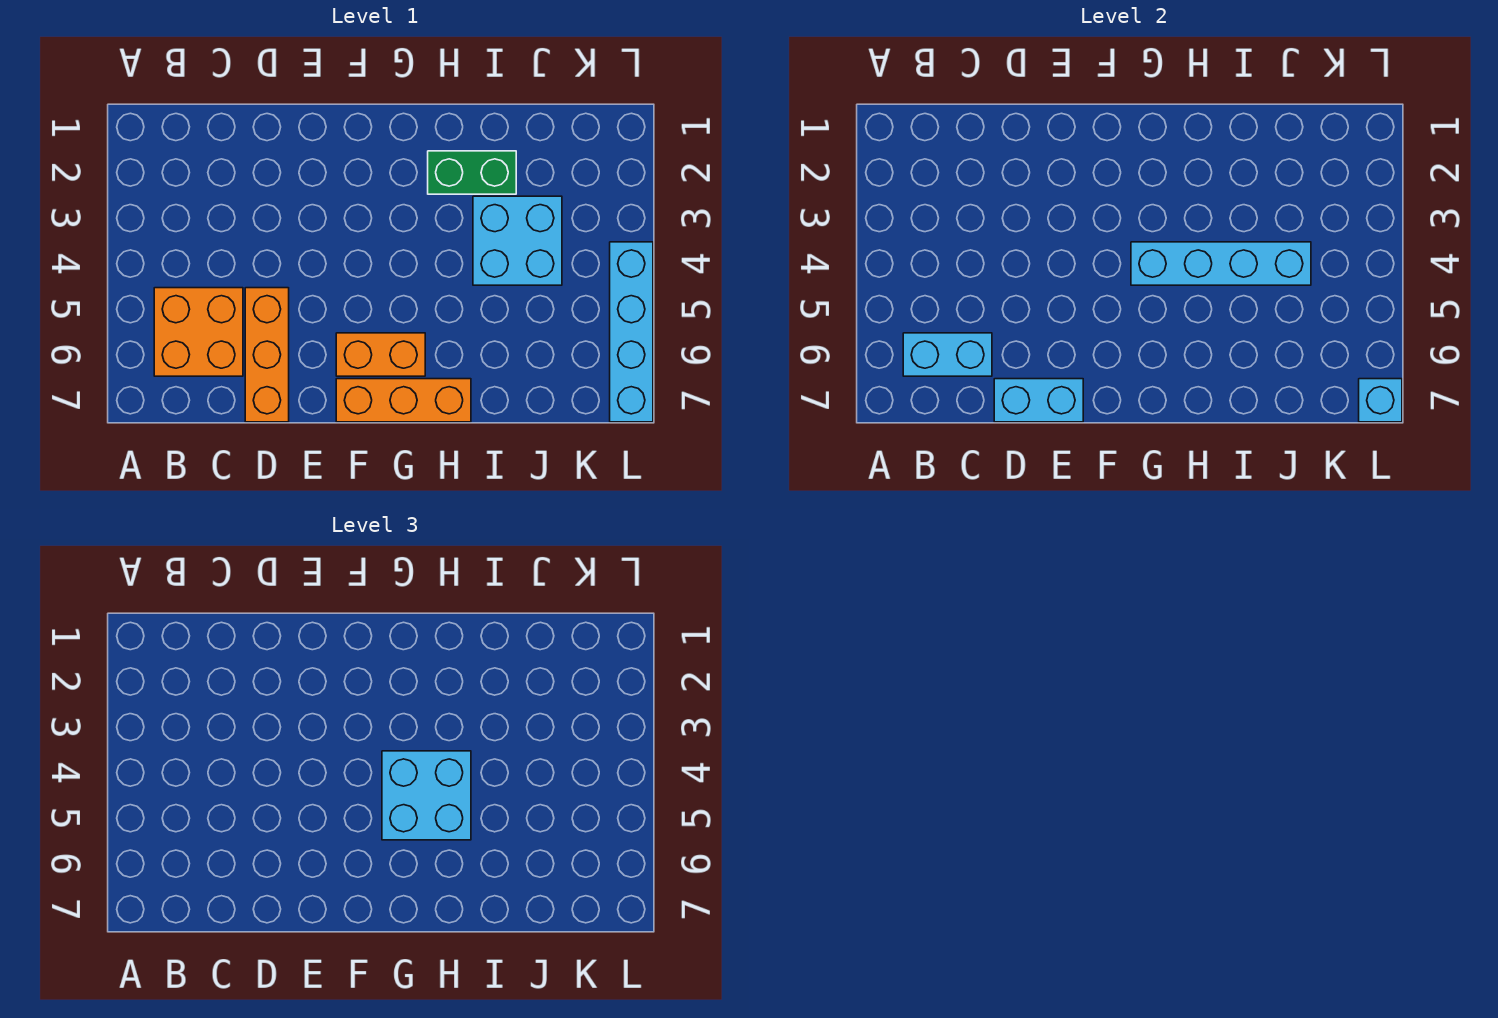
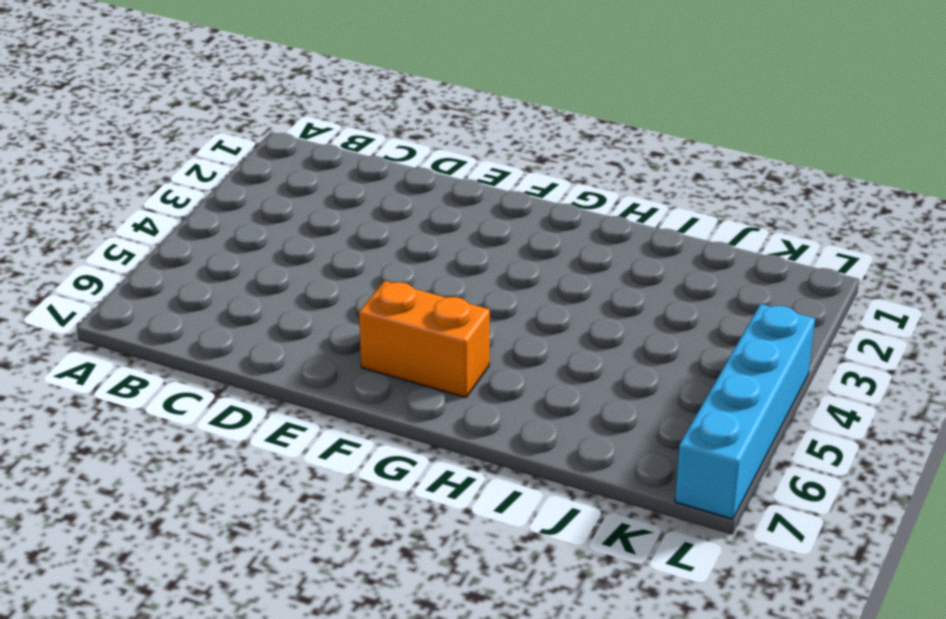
none -> orange brick B5:C6 level 1
none -> orange brick D5:D7 level 1
none -> orange brick F7:H7 level 1

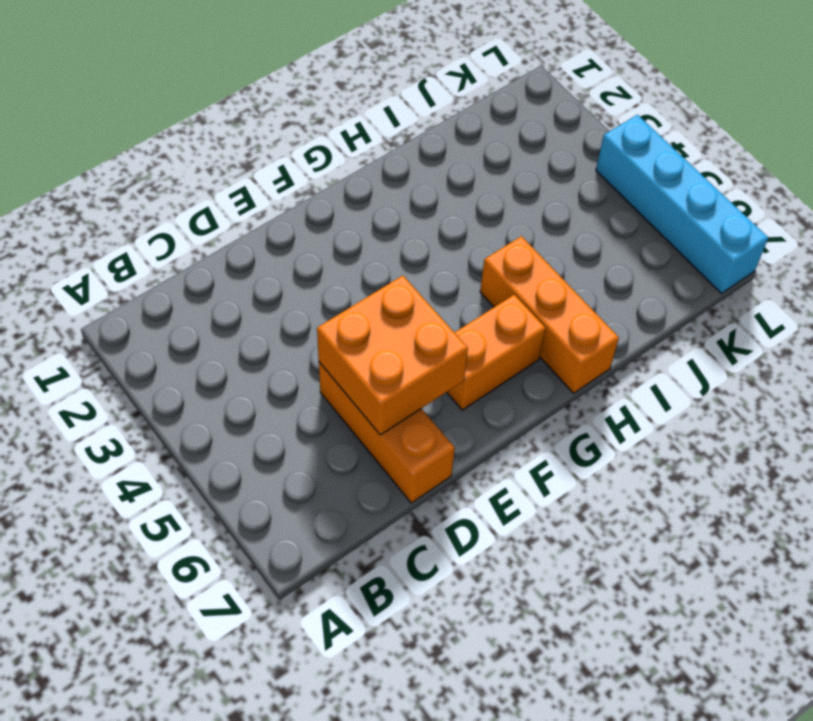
orange brick D5:E6 level 2 -> orange brick B5:C6 level 1
orange brick H5:H7 level 1 -> orange brick F7:H7 level 1
none -> green brick H2:I2 level 1
none -> cyan brick I3:J4 level 1
none -> cyan brick B6:C6 level 2

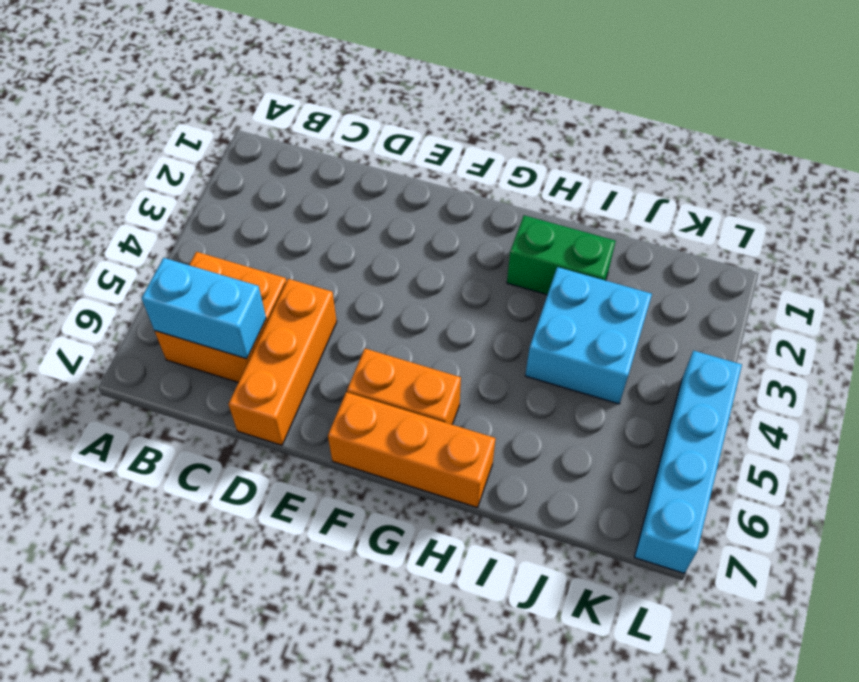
none -> cyan brick D7:E7 level 2
none -> cyan brick G4:J4 level 2
none -> cyan brick L7 level 2

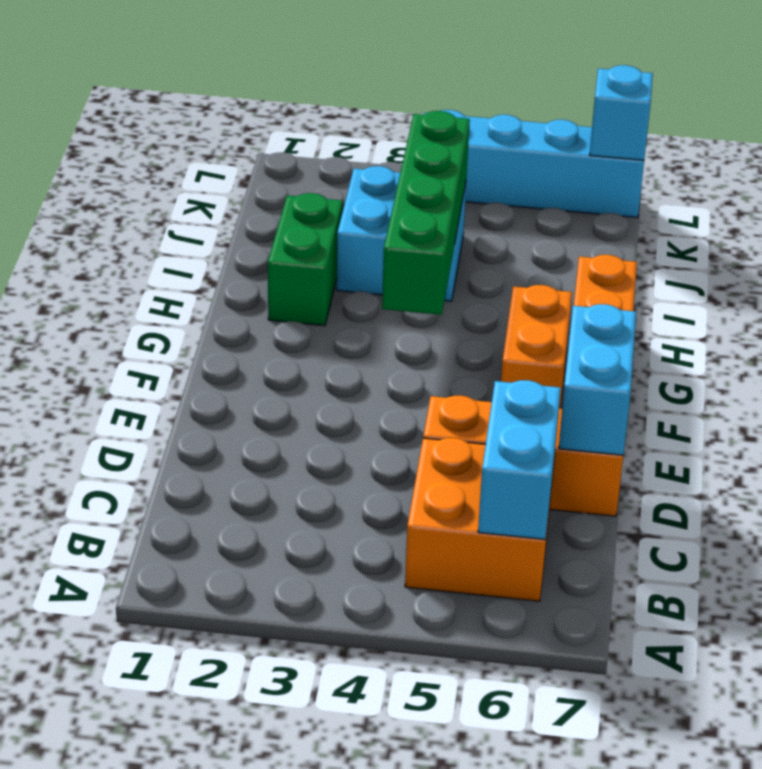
green brick G4:J4 level 2 -> cyan brick G4:J4 level 2
none -> cyan brick G4:H5 level 3

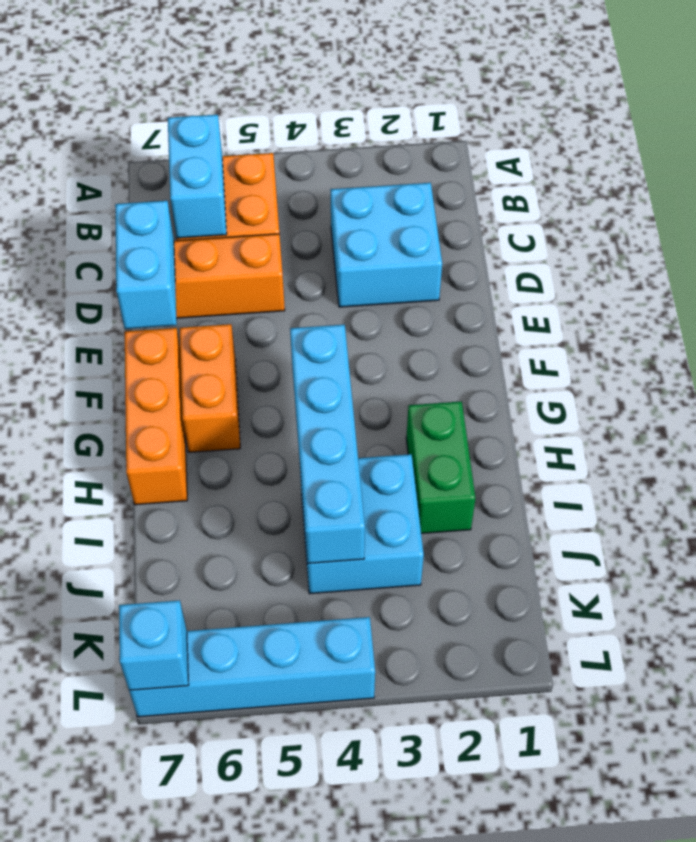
cyan brick C2:D3 level 1 -> cyan brick G4:H5 level 3

